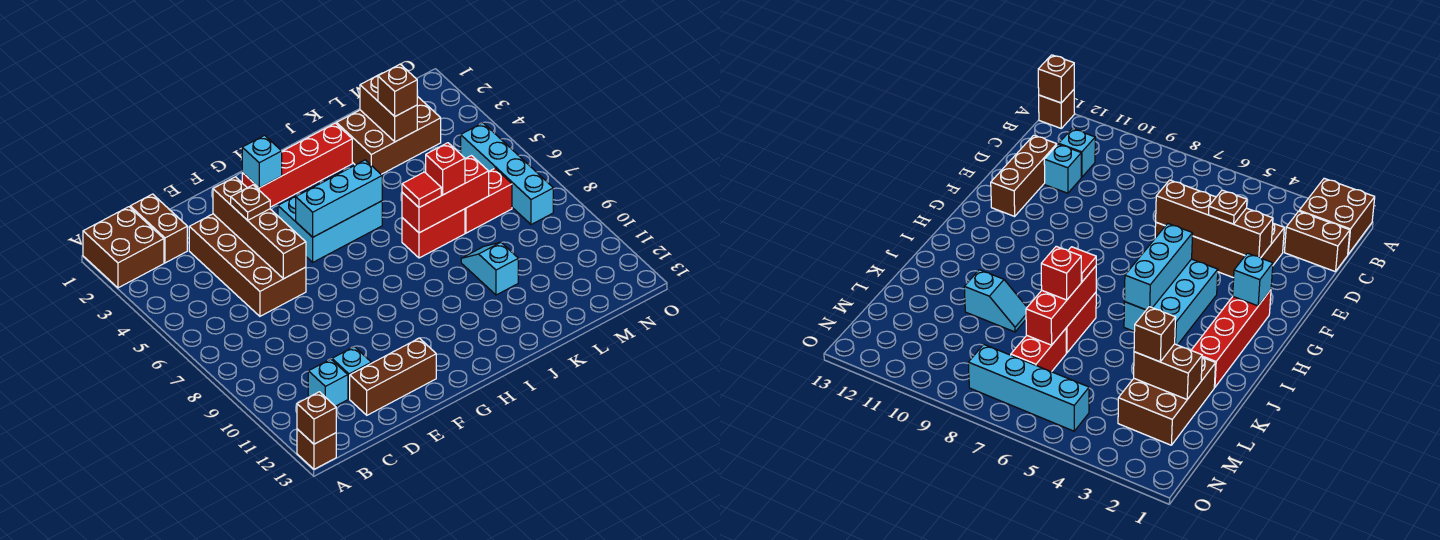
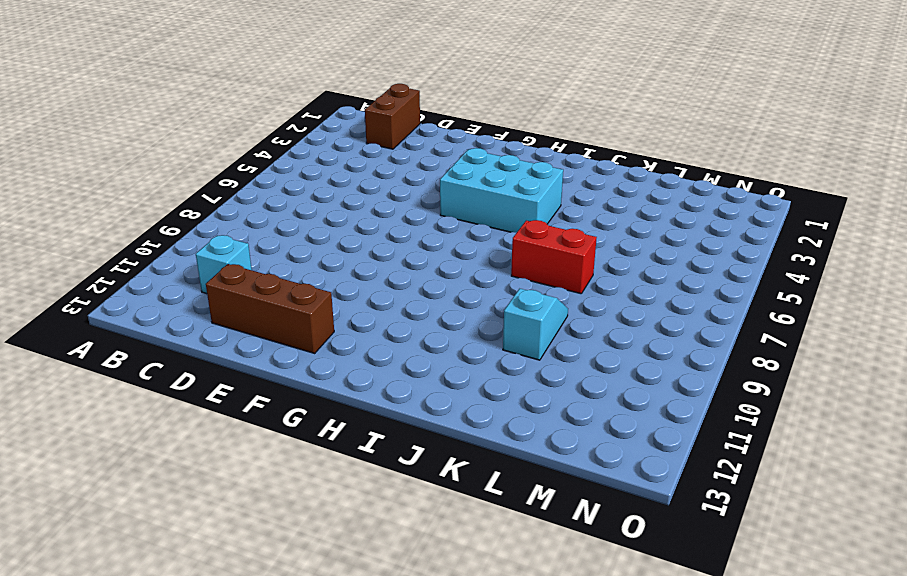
none -> brown brick A1:B2 level 1
none -> brown brick A13 level 1
none -> brown brick D3:E6 level 1

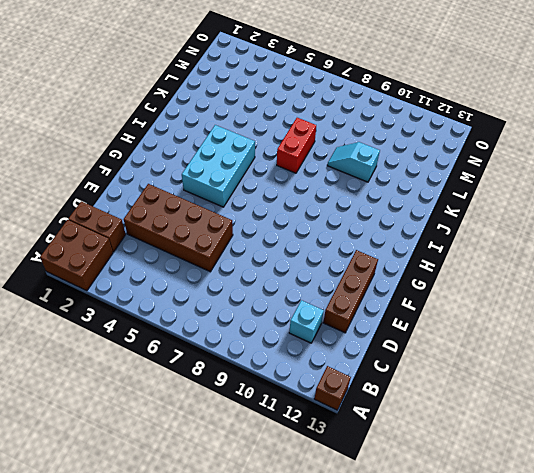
none -> cyan brick D11 level 1
none -> red brick G2:J2 level 1
none -> brown brick K2:M3 level 1

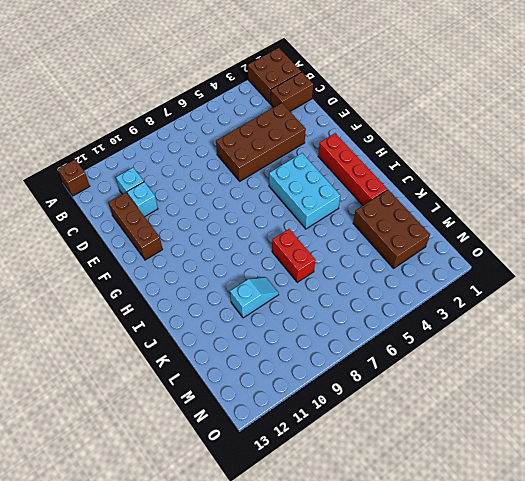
none -> red brick L7:M7 level 1
none -> cyan brick N5:N8 level 1
none -> brown brick A13 level 2

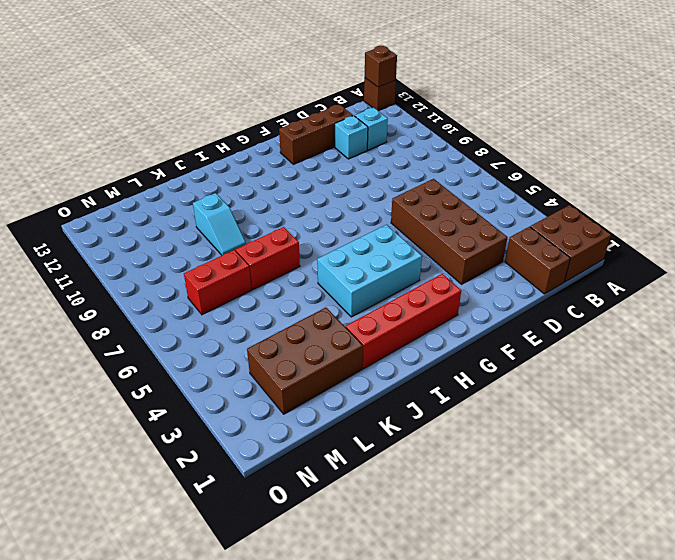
none -> cyan brick N5:N8 level 1
none -> brown brick E3:E6 level 2
none -> cyan brick G2 level 2

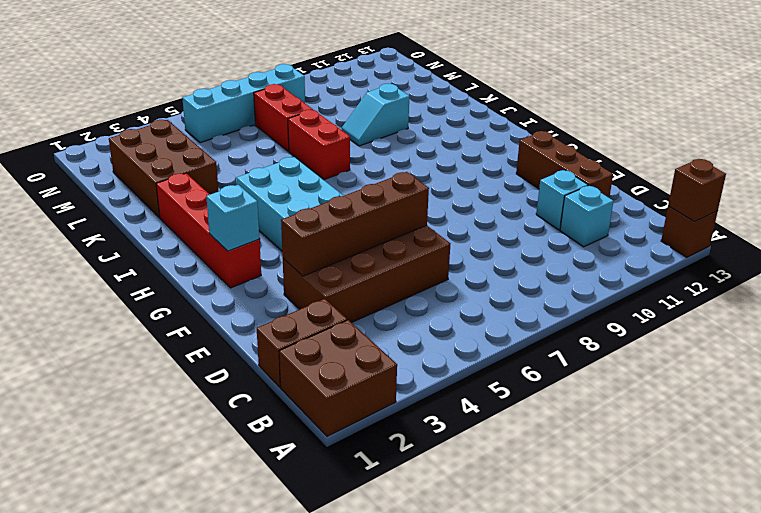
none -> cyan brick G5:I5 level 2
none -> red brick J7:L7 level 2
none -> brown brick L2:L3 level 2

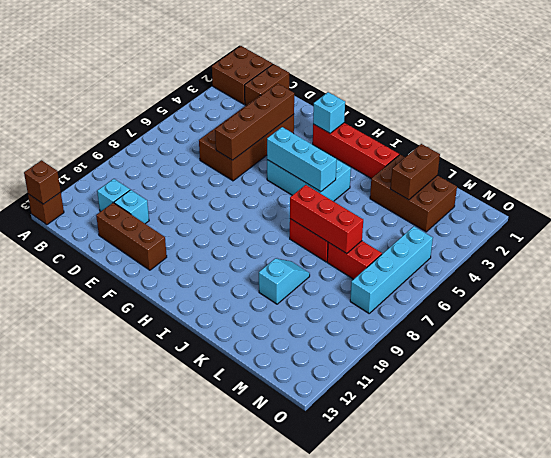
none -> brown plate E4 level 3
none -> red tile J7 level 3
none -> red brick K7 level 3

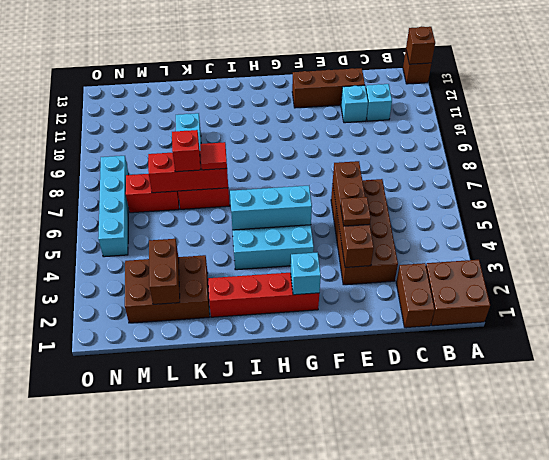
none -> brown brick L3 level 3

